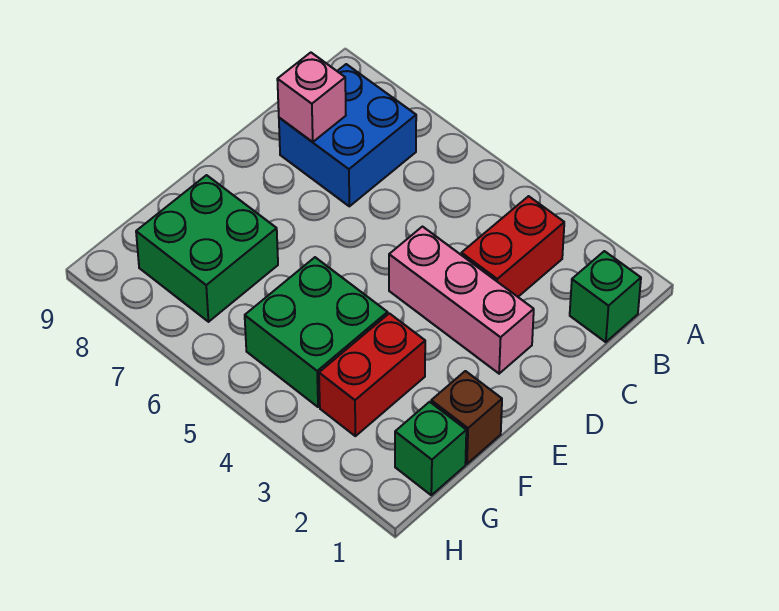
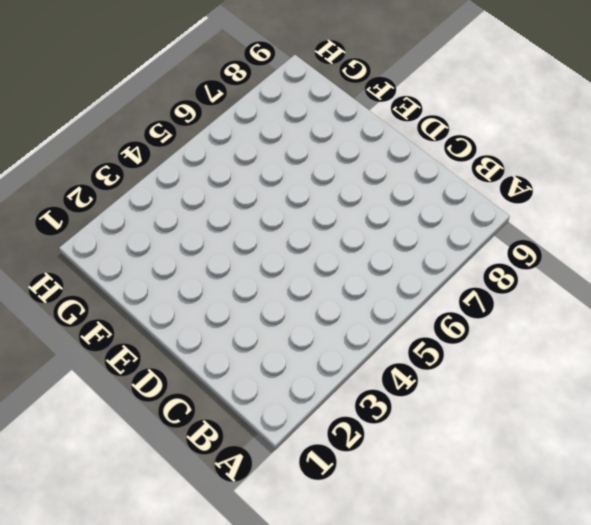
none -> green brick B1 level 1
none -> red brick B3:C3 level 1

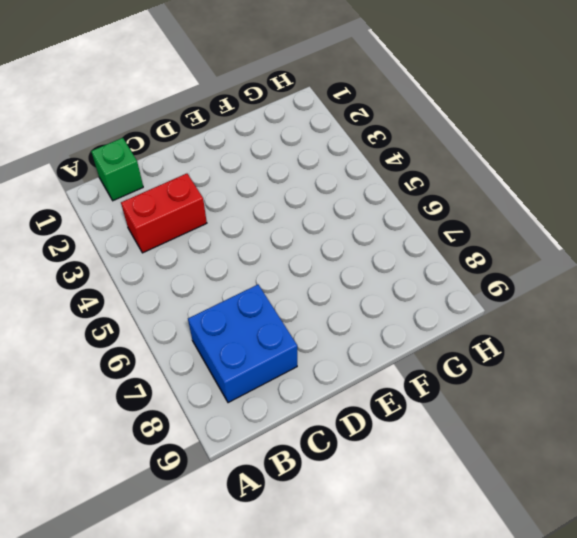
none -> pink brick D2:D4 level 1
none -> brown brick F1 level 1

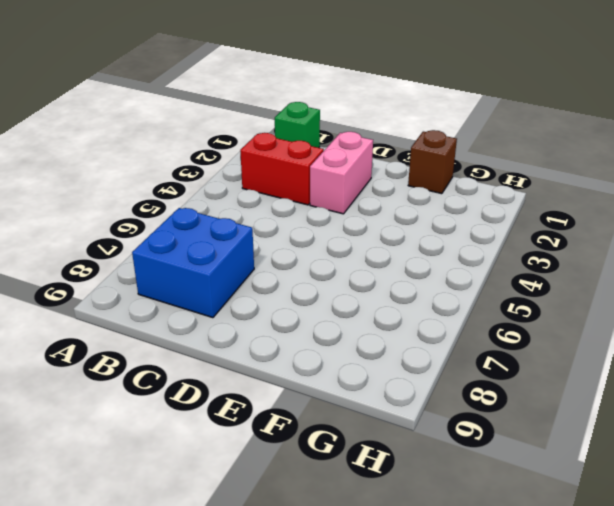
pink brick D2:D3 level 1 -> pink brick D2:D4 level 1
none -> red brick F3:G3 level 1
none -> green brick F4:G5 level 1

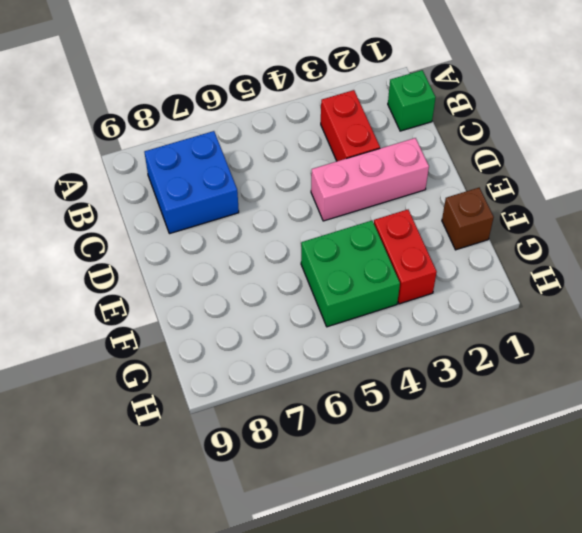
none -> green brick F7:G8 level 1
none -> green brick G1 level 1

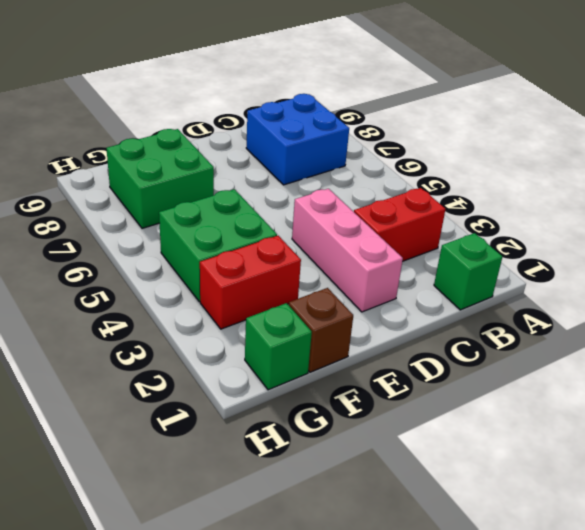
none -> pink brick C8 level 2

